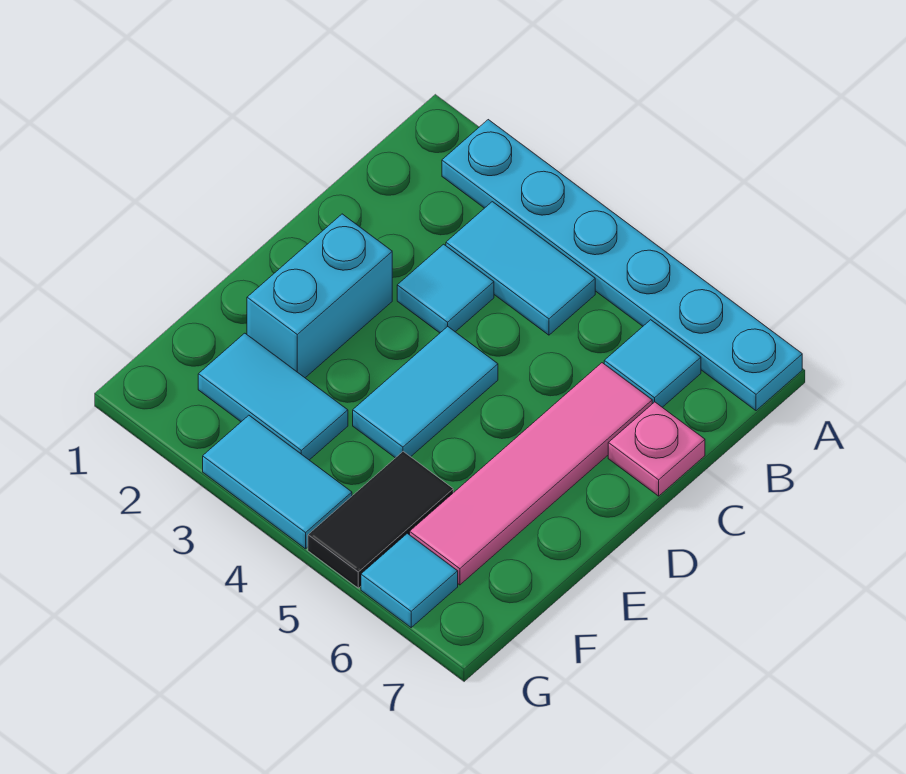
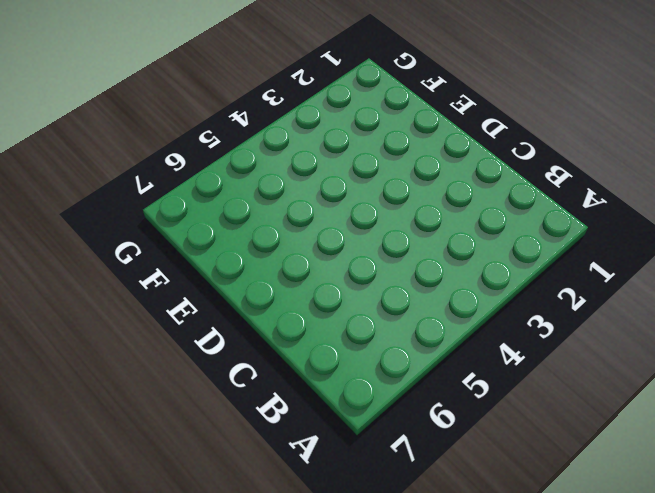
none -> cyan plate A2:A7 level 1
none -> cyan tile B3:B4 level 1
none -> cyan tile B6 level 1

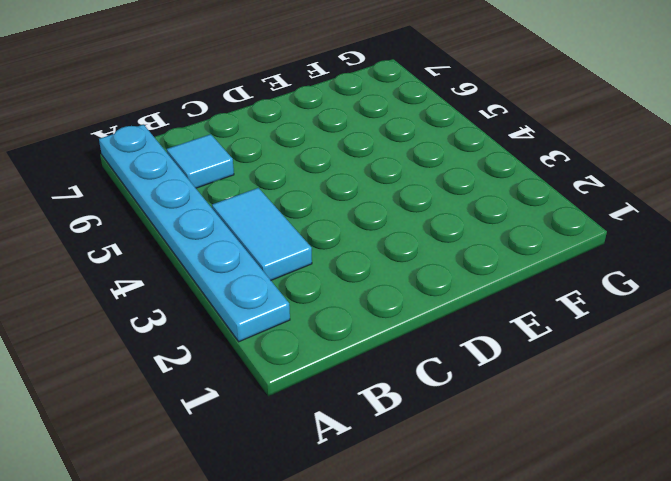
none -> cyan tile C3 level 1
none -> pink tile C6:F6 level 1
none -> pink plate C7 level 1

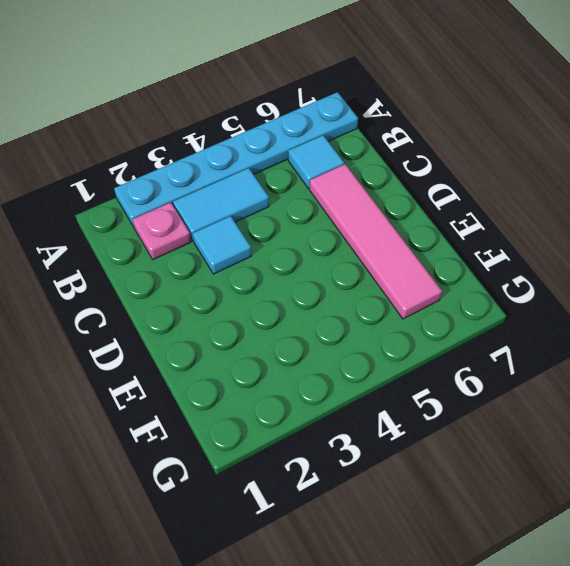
pink plate B2 level 1 -> pink plate C7 level 1
none -> cyan brick D2:E2 level 1
none -> cyan tile D4:E4 level 1
none -> cyan tile F2:F3 level 1

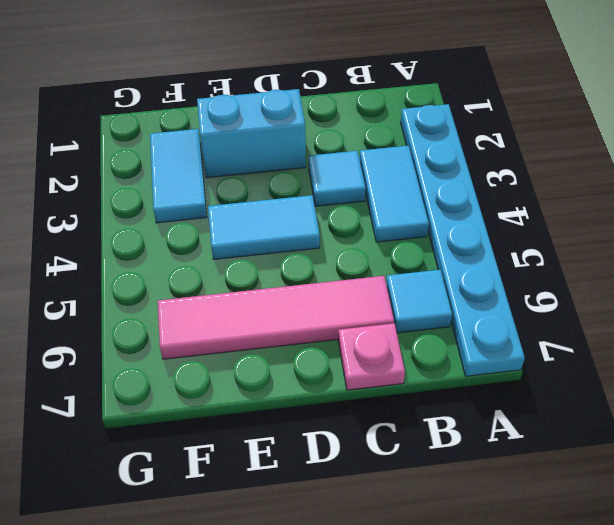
none -> black tile F5:G5 level 1
none -> cyan tile G3:G4 level 1
none -> cyan tile G6 level 1

